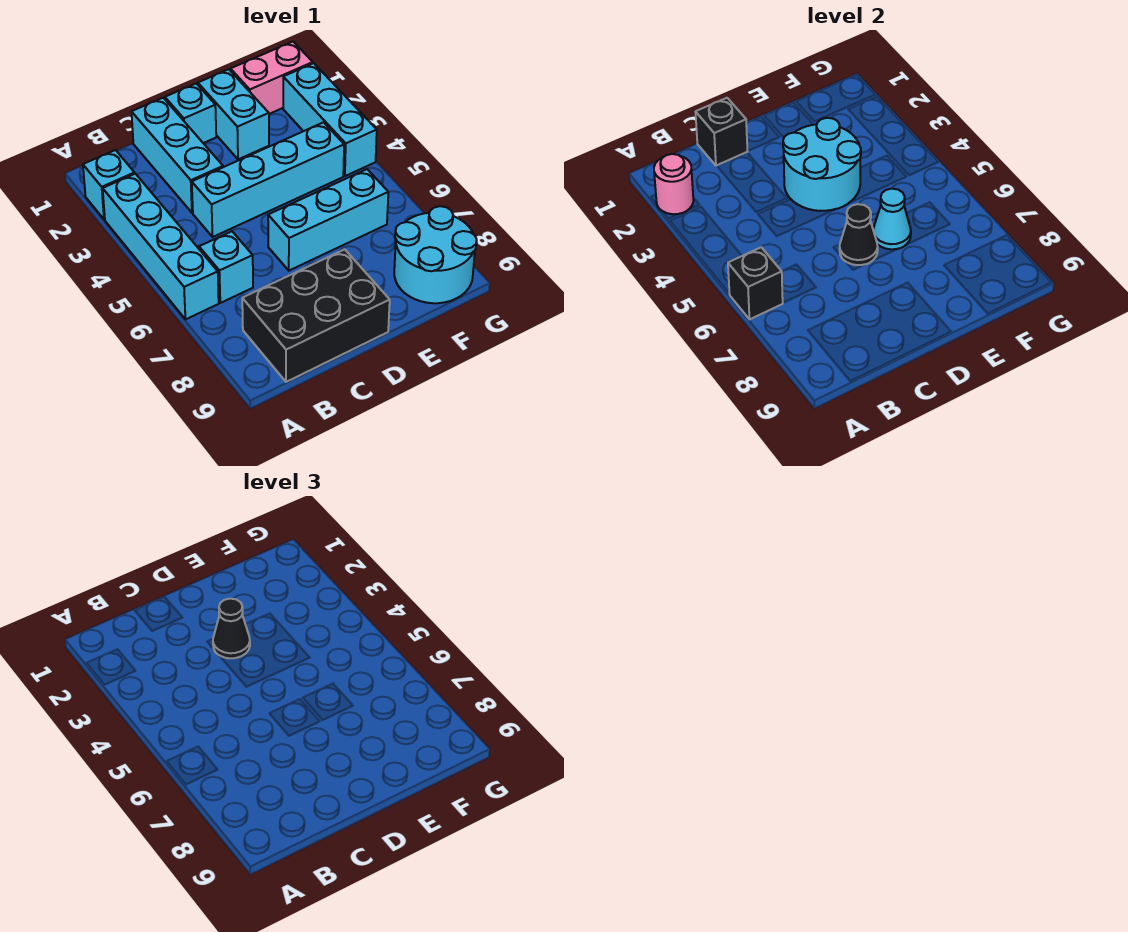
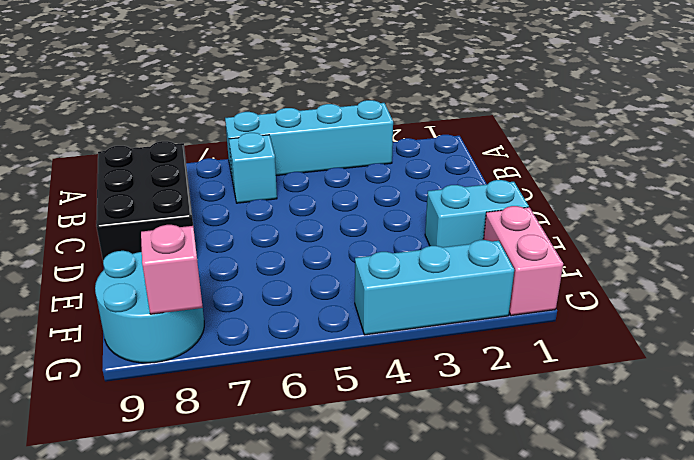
pink brick G8 level 2 -> none
none -> cyan brick A2 level 1
none -> cyan brick C1:C3 level 1
none -> cyan brick C4:F4 level 1

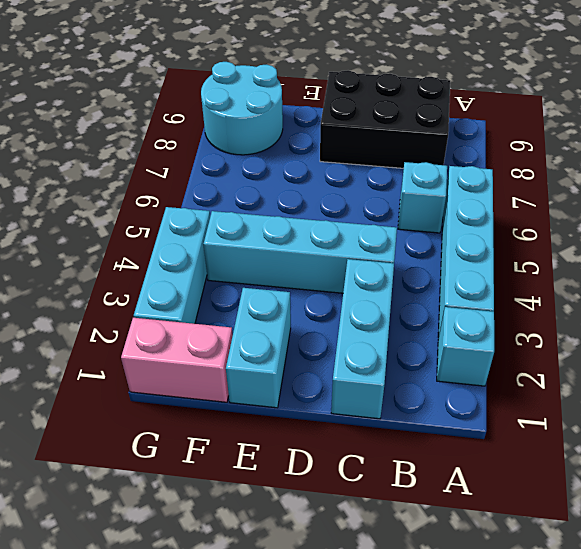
none -> cyan brick D1 level 1
none -> cyan brick D6:F6 level 1
none -> pink round brick A2 level 2

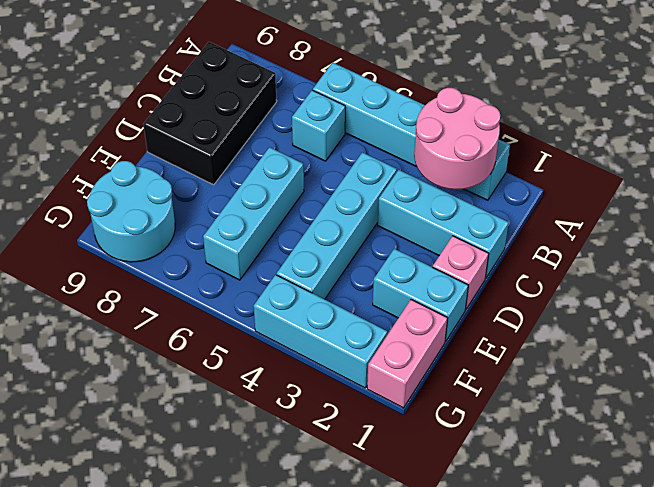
pink round brick A2:B3 level 2 -> pink round brick A2 level 2
pink brick D1 level 1 -> cyan brick D1 level 1
none -> black brick A6 level 2
none -> black brick C1 level 2
none -> cyan round brick D3:E4 level 2

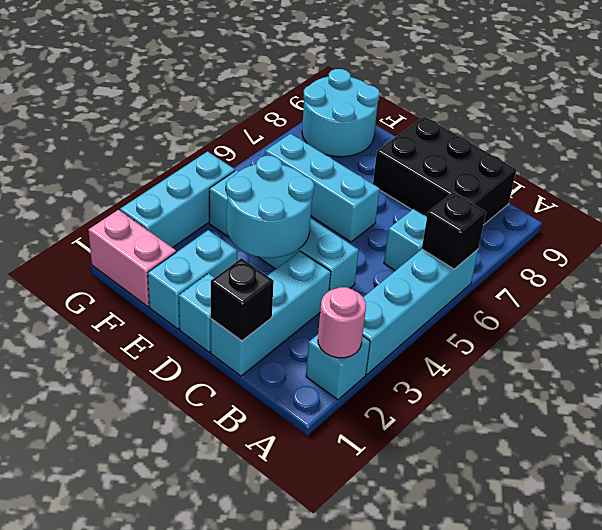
none -> black cone D6 level 2
none -> cyan cone E6 level 2
none -> black cone D3 level 3

